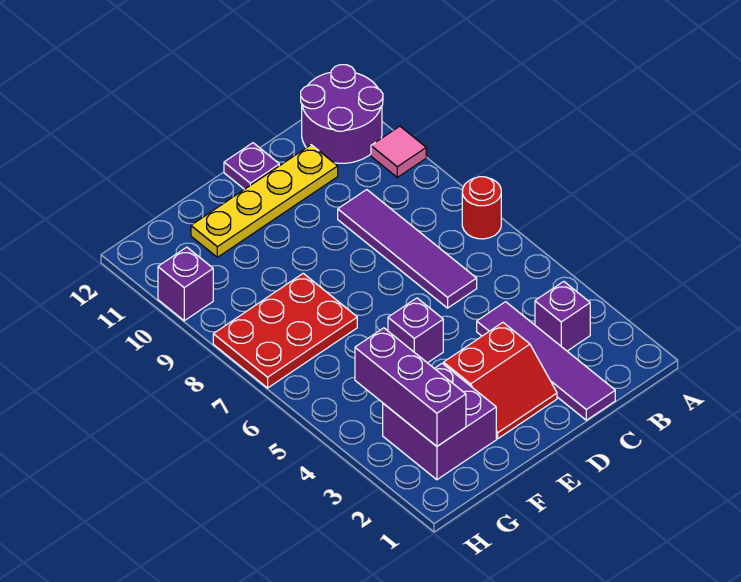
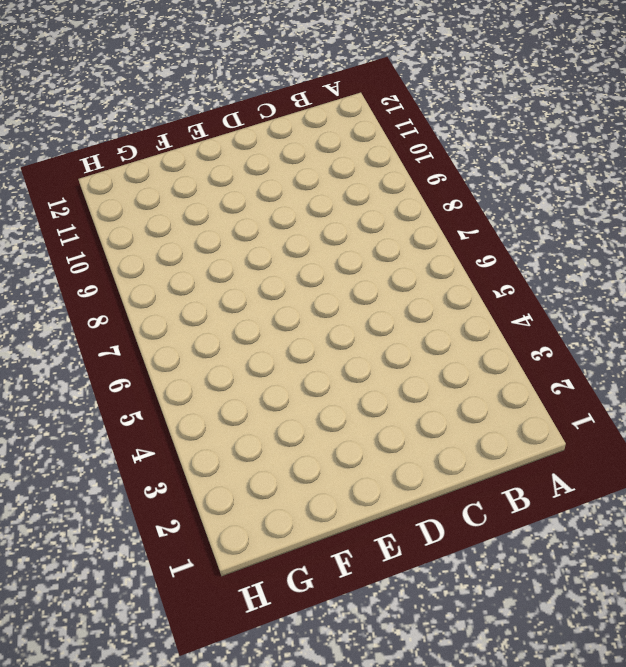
none -> red round brick A7 level 1
none -> pink tile A10 level 1
none -> purple round brick A11:B12 level 1

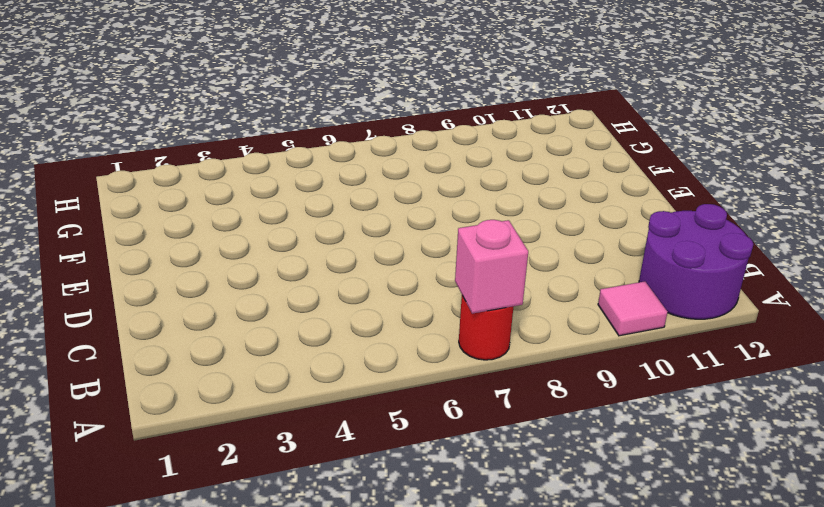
pink brick A7 level 2 -> none
none -> purple brick B3 level 1
none -> purple tile C1:C4 level 1
none -> purple tile C6:C9 level 1

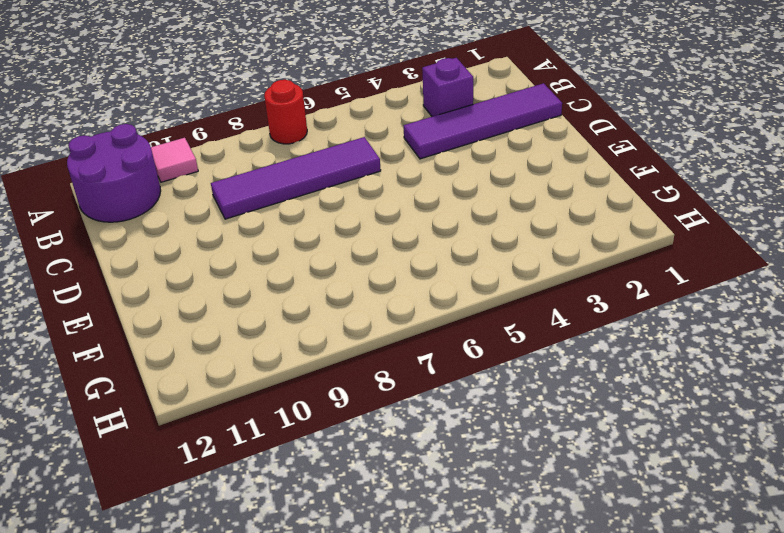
none -> yellow plate C11:F11 level 1
none -> red slope D2:E3 level 1 top 3
none -> purple plate D12 level 1

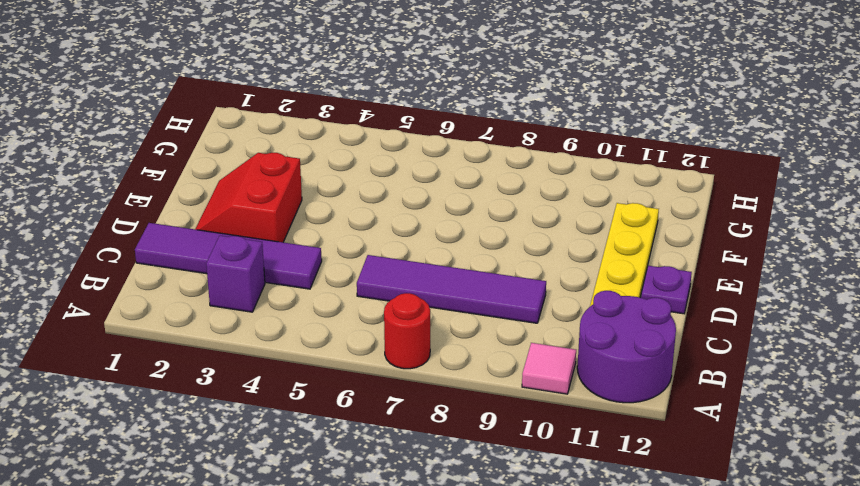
none -> purple brick E5 level 1
none -> purple brick F2:G3 level 1
none -> red plate F7:H8 level 1

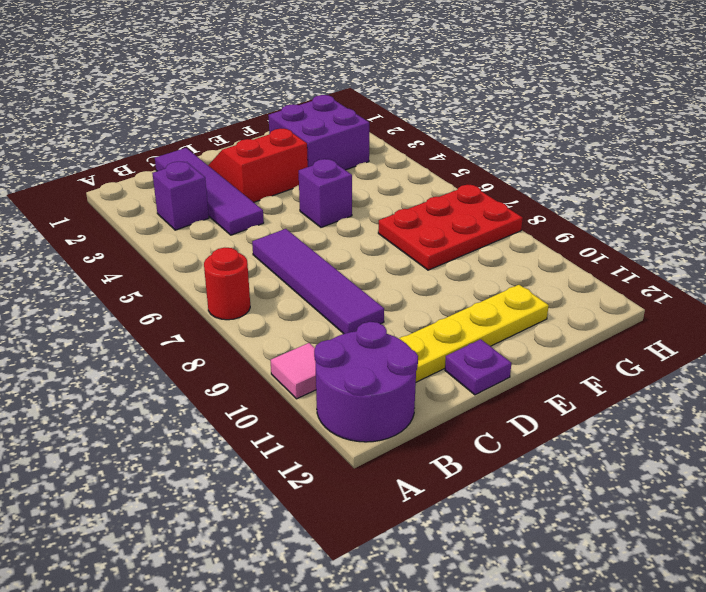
none -> purple brick H10 level 1
none -> purple brick G2:G4 level 2

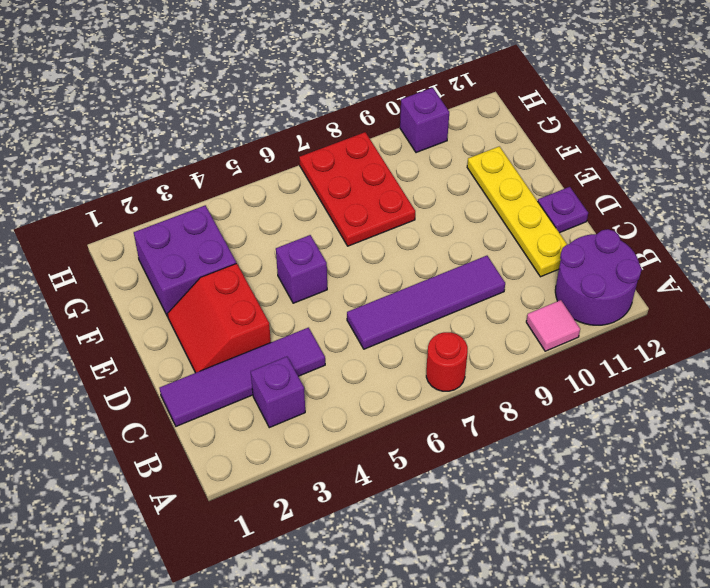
none -> purple brick G2:G4 level 2

